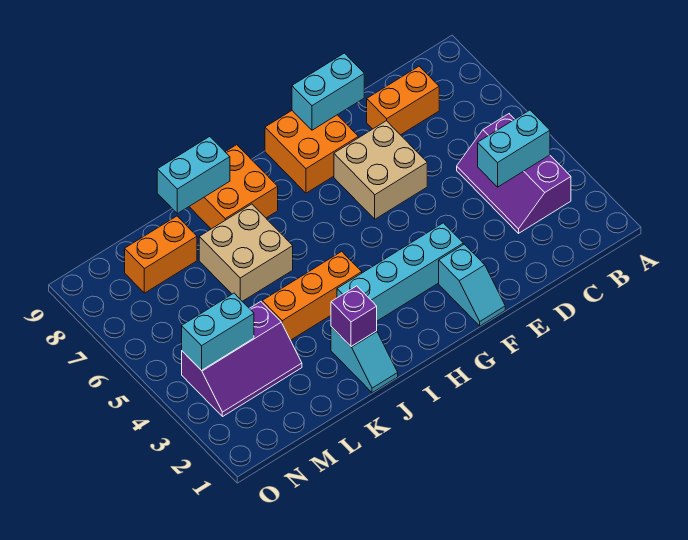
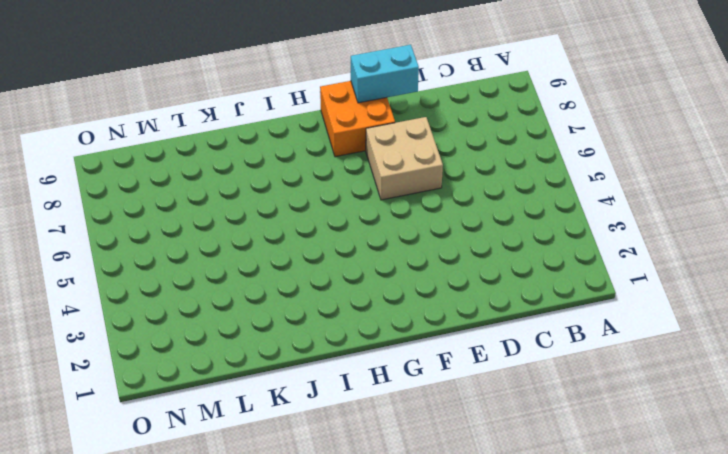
none -> purple slope B3:C5 level 1 top B
none -> orange brick C8:D8 level 1
none -> cyan slope F1:F2 level 1 top 2

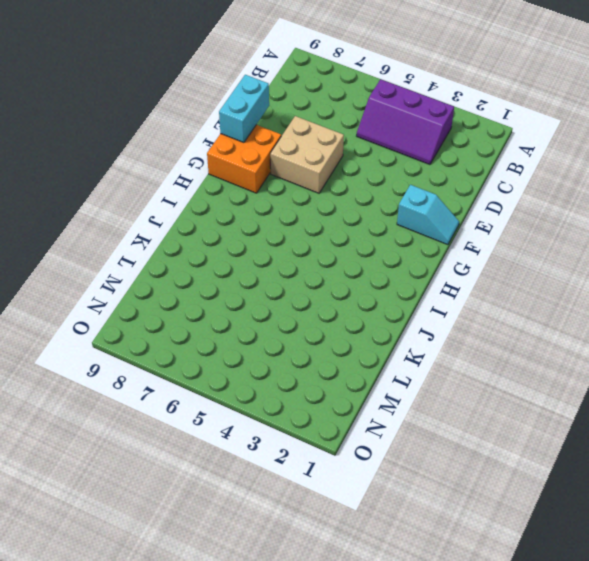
none -> orange brick C8:D8 level 1
none -> cyan brick F3:I3 level 1
none -> orange brick I4:K4 level 1

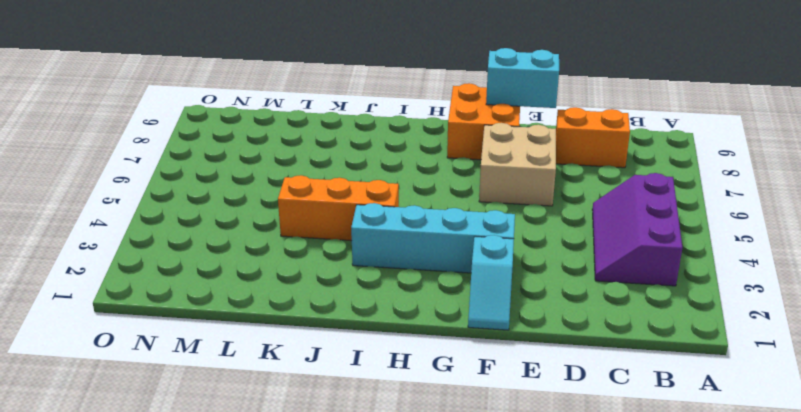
none -> orange brick I8:J9 level 1
none -> cyan slope J1:J2 level 1 top 2
none -> tan brick J6:K7 level 1

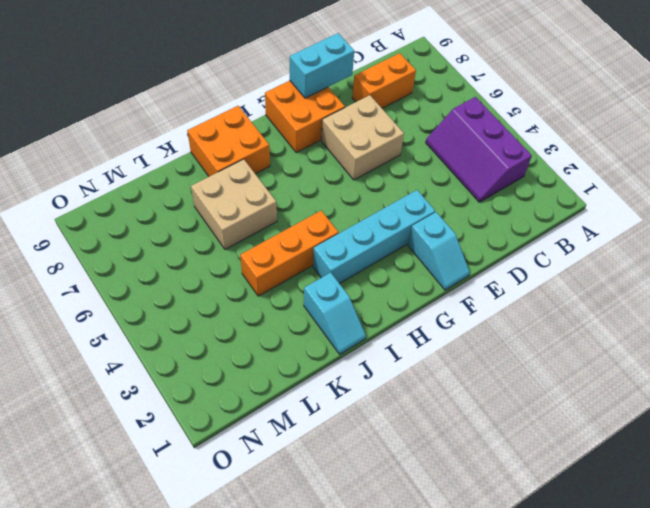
none -> purple slope L3:N4 level 1 top 4
none -> orange brick L8:M8 level 1
none -> cyan brick B4:C4 level 2

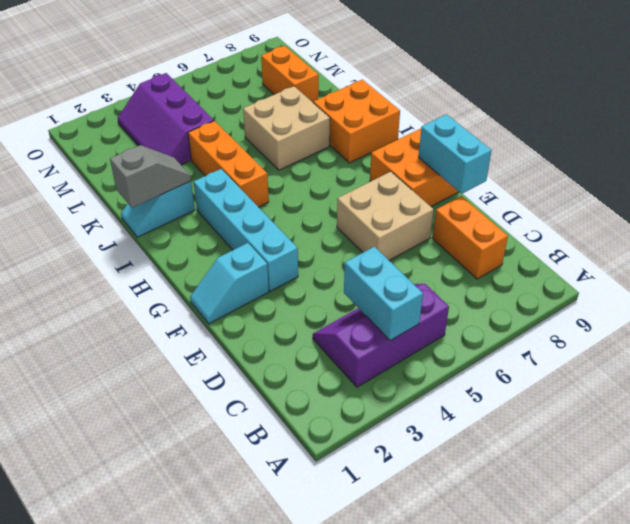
grey slope J1:J2 level 2 top 1 -> purple brick J2 level 2
none -> cyan brick J9:K9 level 2
none -> cyan brick M4:N4 level 2

